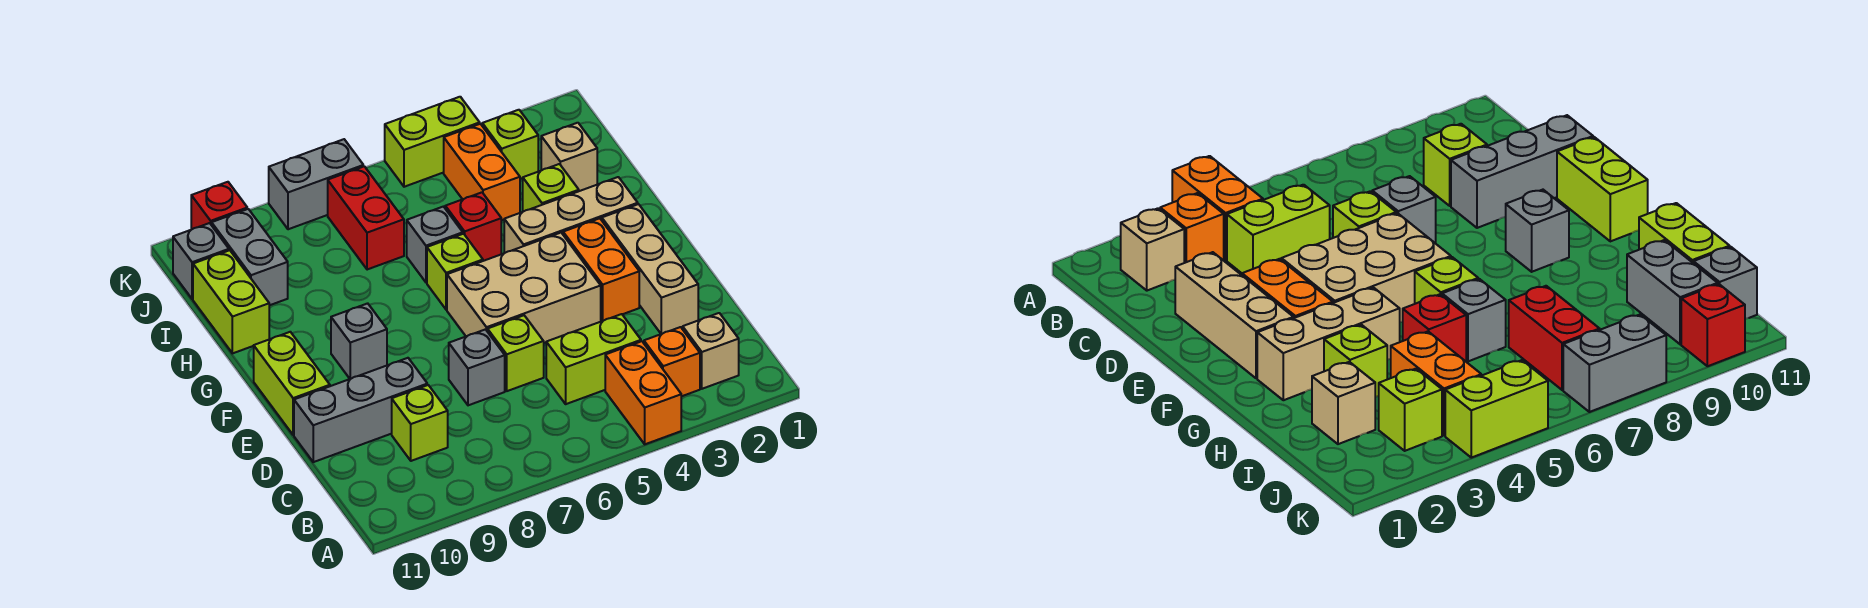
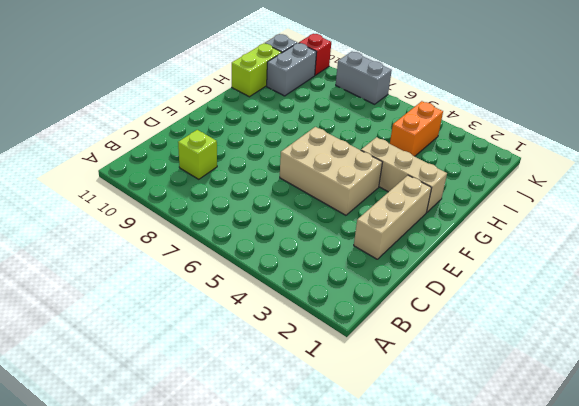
none -> orange brick A4:B4 level 1
none -> tan brick B2 level 1
none -> orange brick B3 level 1

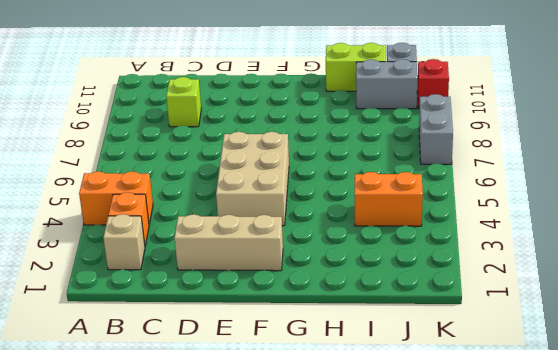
none -> lime brick C4:C5 level 1
none -> lime brick D6 level 1
none -> grey brick D7 level 1

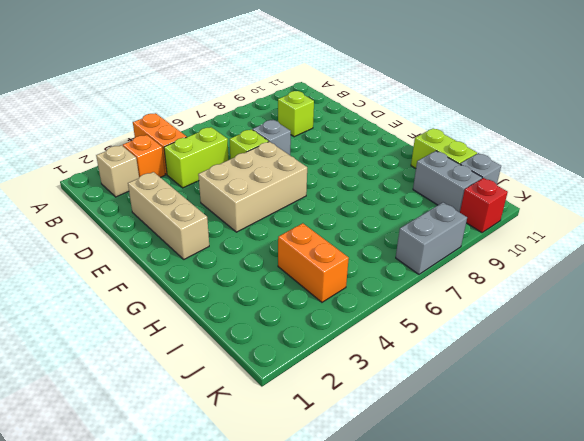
none -> grey brick D9:D11 level 1
none -> orange brick E3:F3 level 1
none -> lime brick E11:F11 level 1

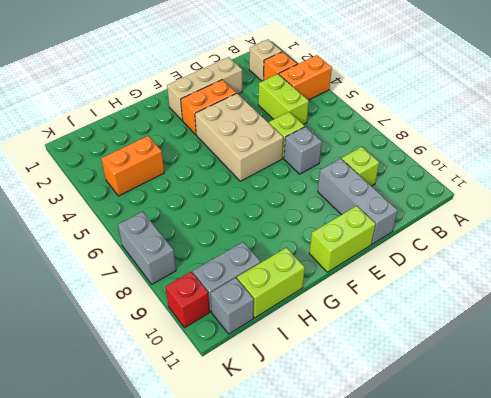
none -> grey brick F9 level 1
none -> tan brick G2:G4 level 1
none -> lime brick G6 level 1

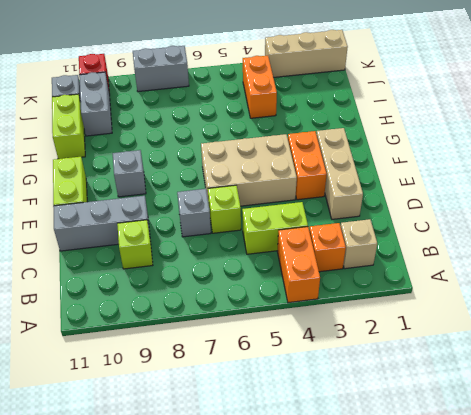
tan brick K1:K3 level 1 -> tan brick G2:G4 level 1
none -> lime brick G6 level 1
none -> lime brick H3 level 1
none -> red brick H5 level 1

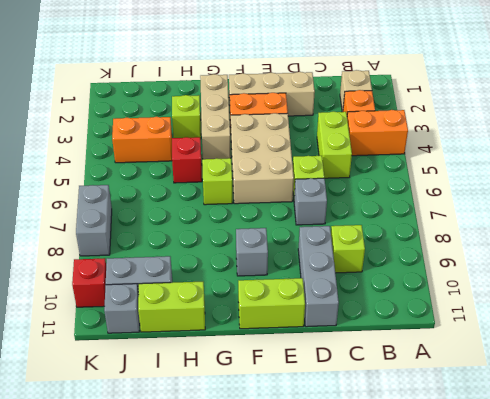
none -> grey brick H6 level 1
none -> tan brick I2 level 1
none -> red brick I7:J7 level 1

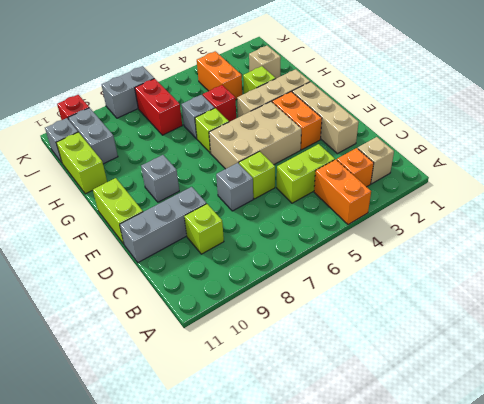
none -> lime brick J3 level 1
none -> lime brick K4:K5 level 1

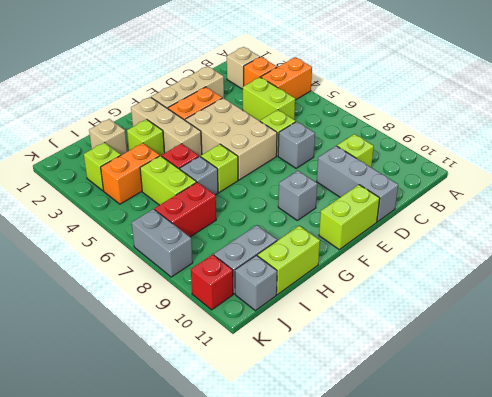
lime brick I5:I6 level 1 -> lime brick K4:K5 level 1

